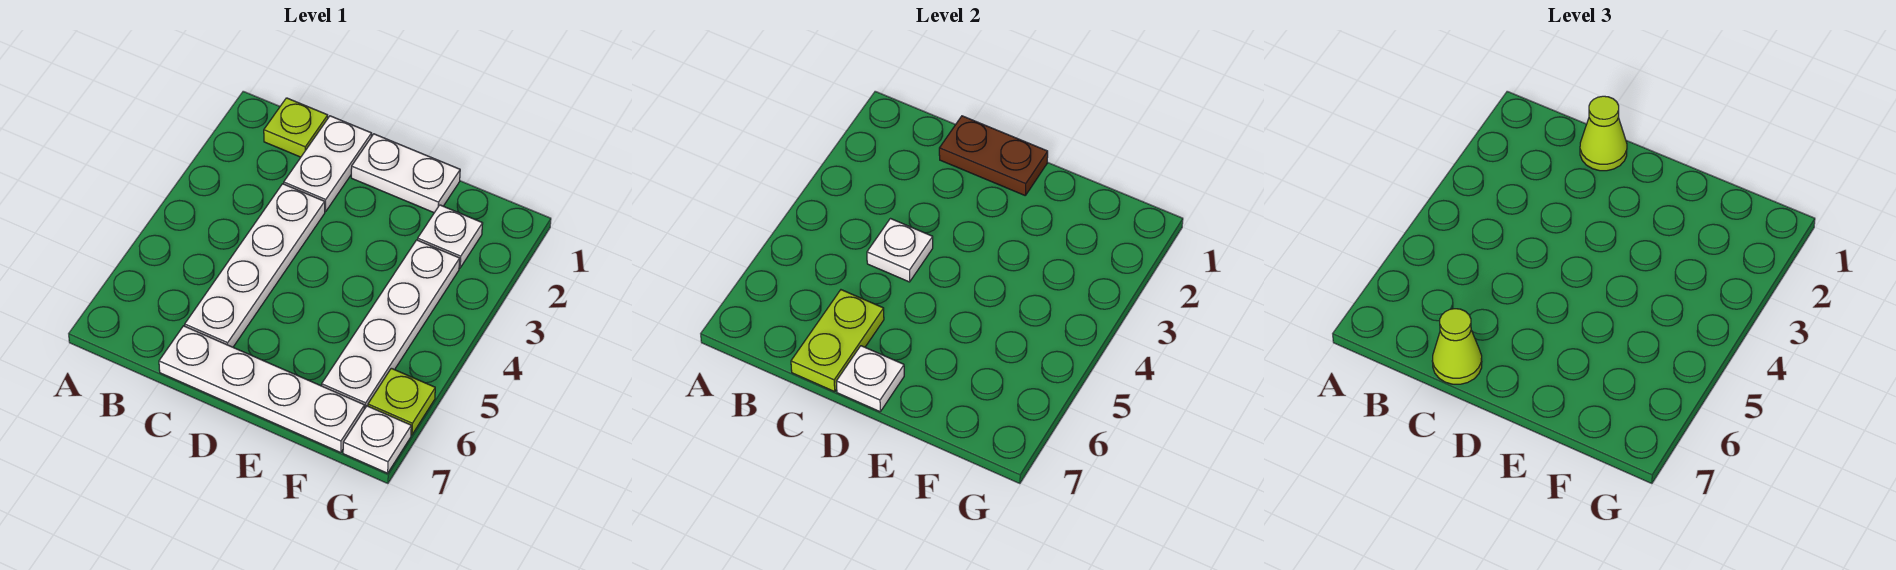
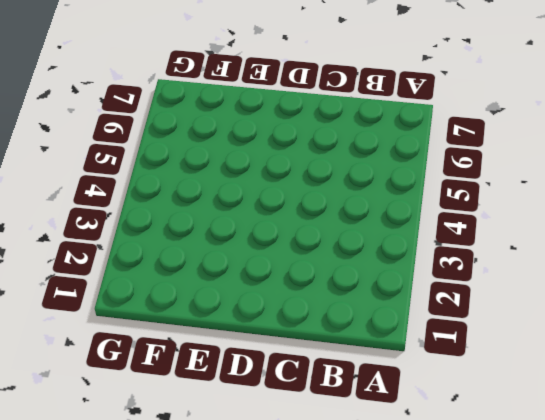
none -> lime plate B1 level 1
none -> white plate C1:C2 level 1
none -> white plate C3:C6 level 1

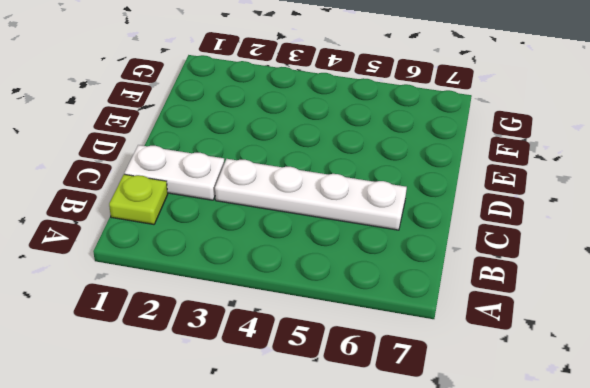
none -> white plate C7:F7 level 1
none -> white plate D1:E1 level 1
none -> white plate F2 level 1

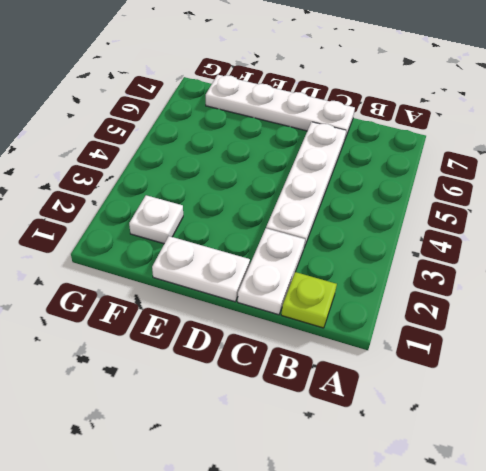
none -> white plate F3:F6 level 1
none -> lime plate G6 level 1
none -> white plate G7 level 1

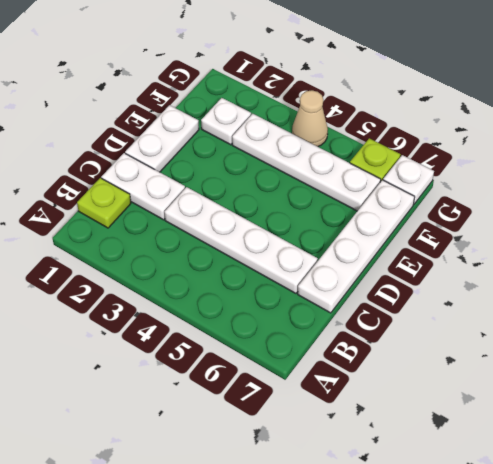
tan cone G4 level 1 -> none
none -> brown plate C1:D1 level 2
none -> white plate C4 level 2
none -> lime plate C6:C7 level 2

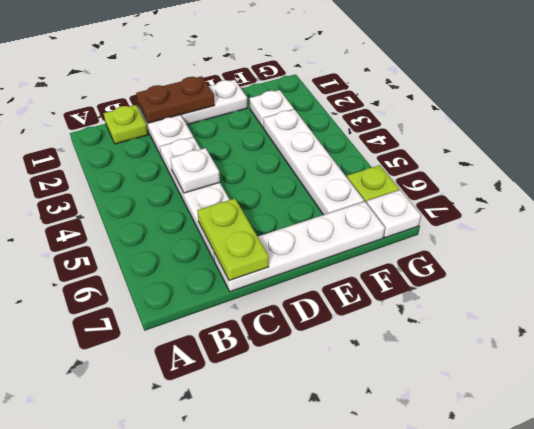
none -> white plate D7 level 2
none -> lime cone C1 level 3
none -> lime cone C7 level 3

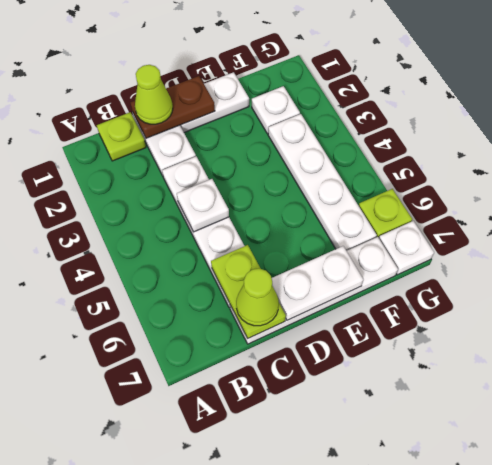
white plate D7:E7 level 2 -> white plate D7 level 2

